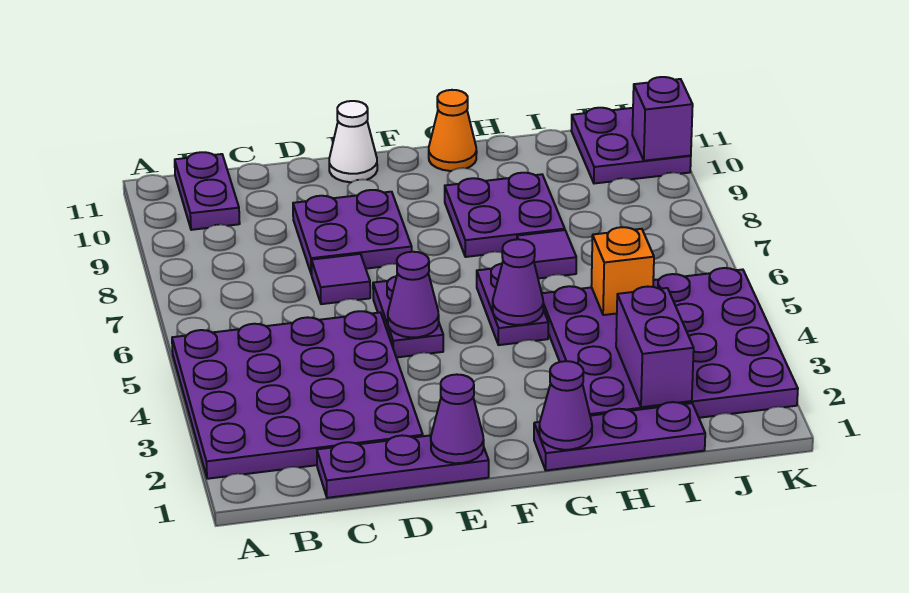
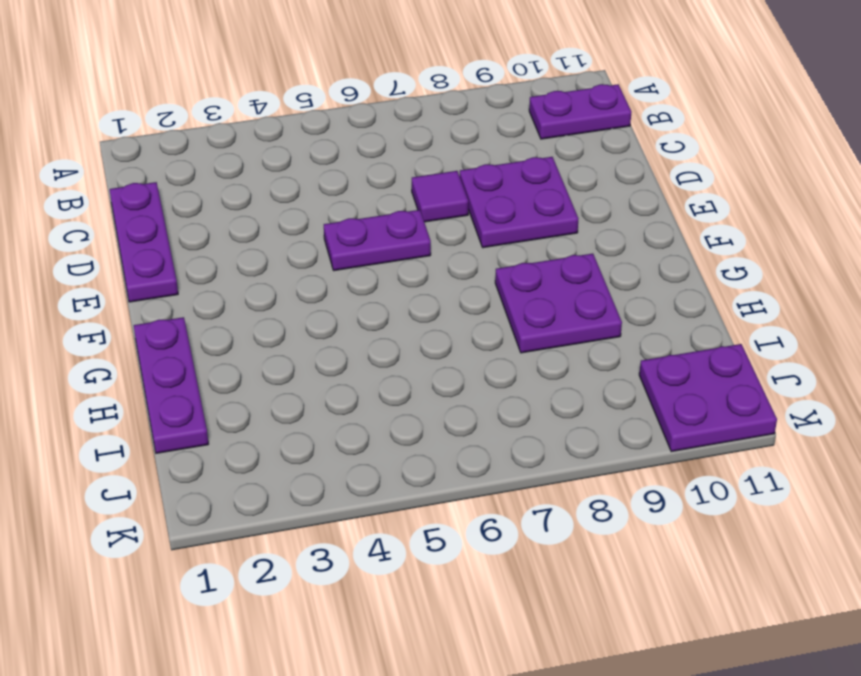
none -> purple plate A2:D5 level 1
none -> white cone E11 level 1
none -> purple plate G5:G6 level 1

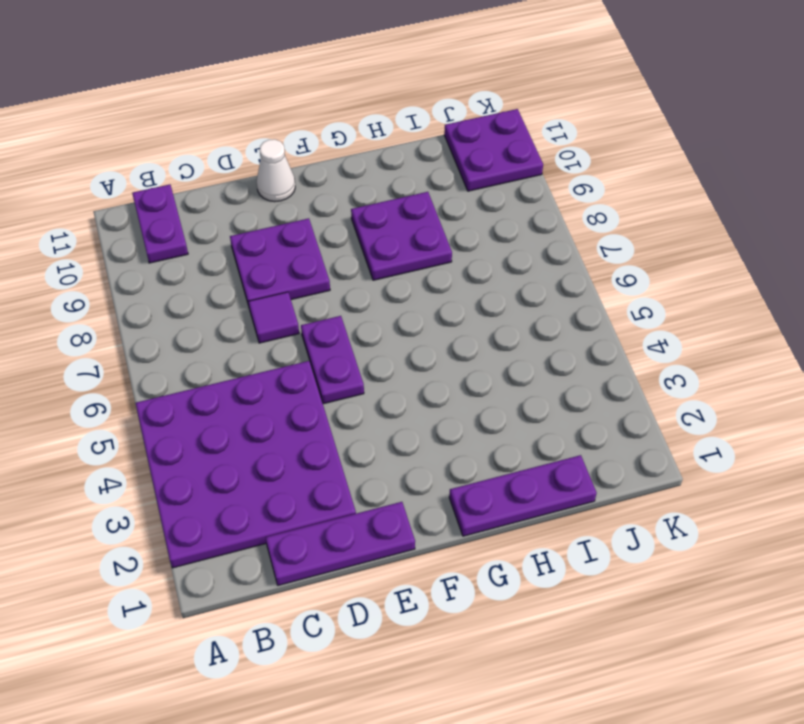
none -> purple plate G5:G6 level 1
none -> orange cone G11 level 1
none -> purple plate H2:K5 level 1

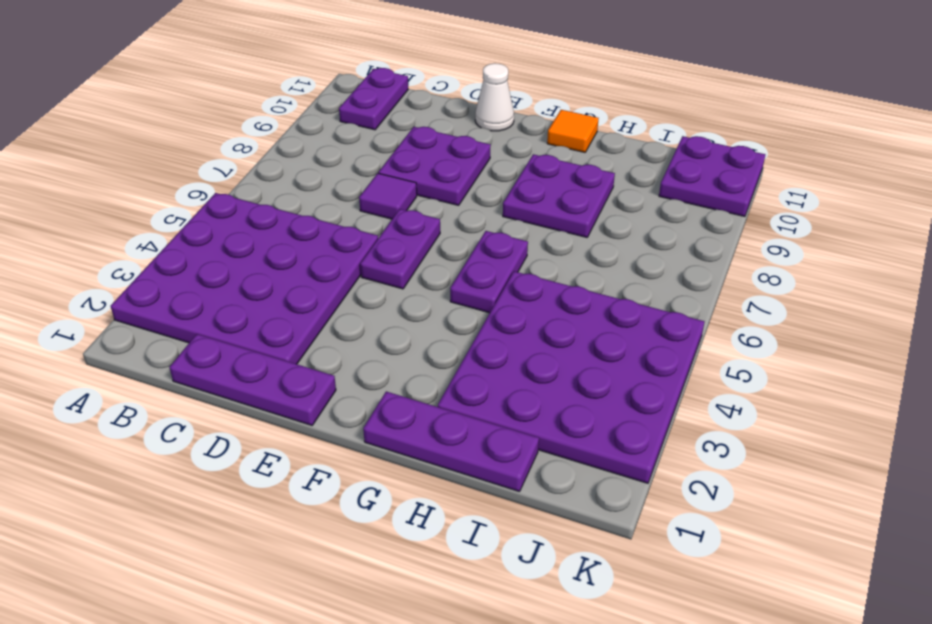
orange tile G11 level 1 -> orange cone G11 level 1
none -> purple tile H7 level 1
none -> purple cone E1 level 2
none -> purple cone E5 level 2

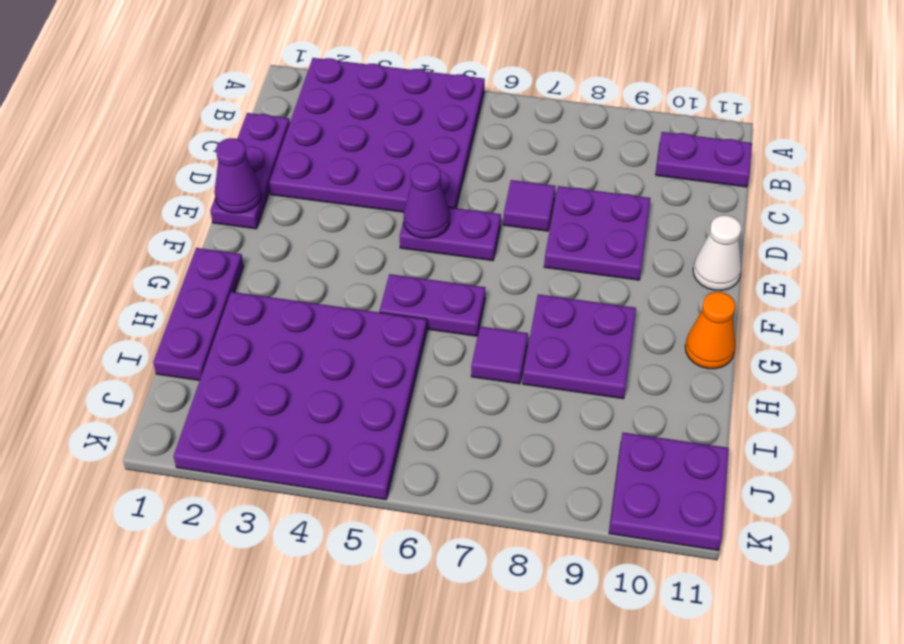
none -> purple cone G1 level 2
none -> purple cone G5 level 2
none -> purple brick I2:I3 level 2

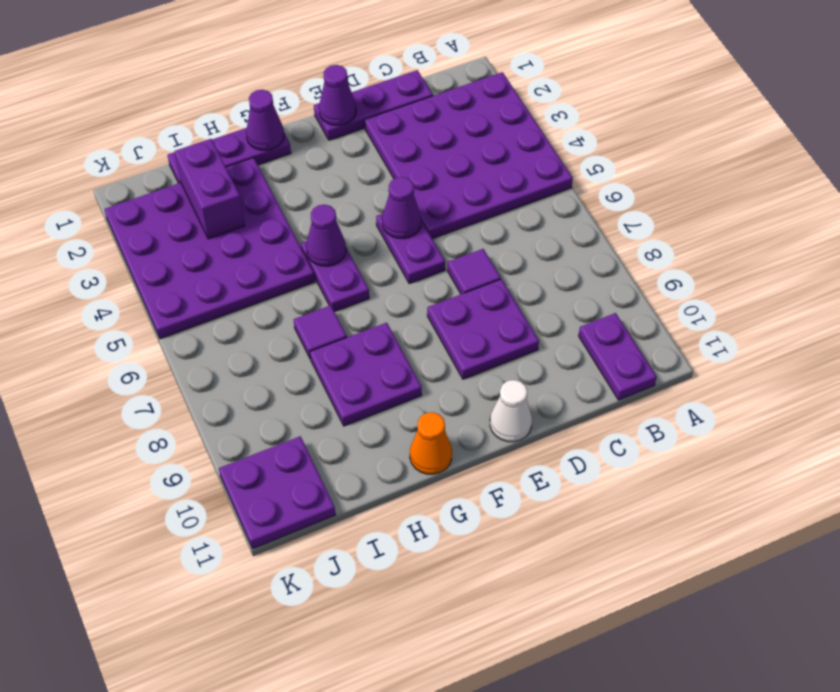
none -> orange brick I5 level 2
none -> purple brick K10 level 2

